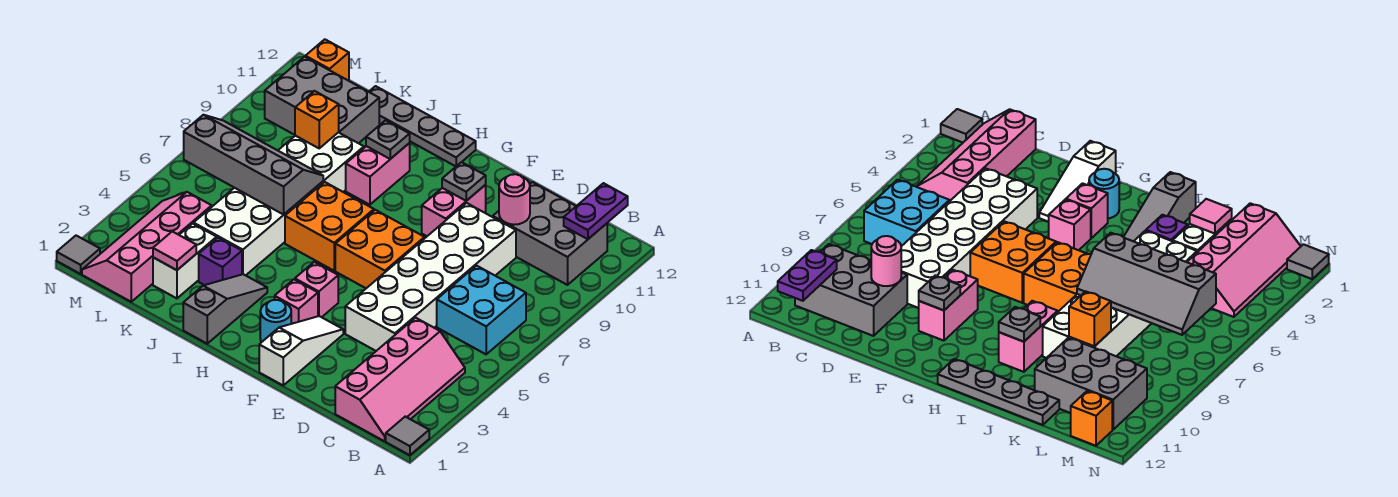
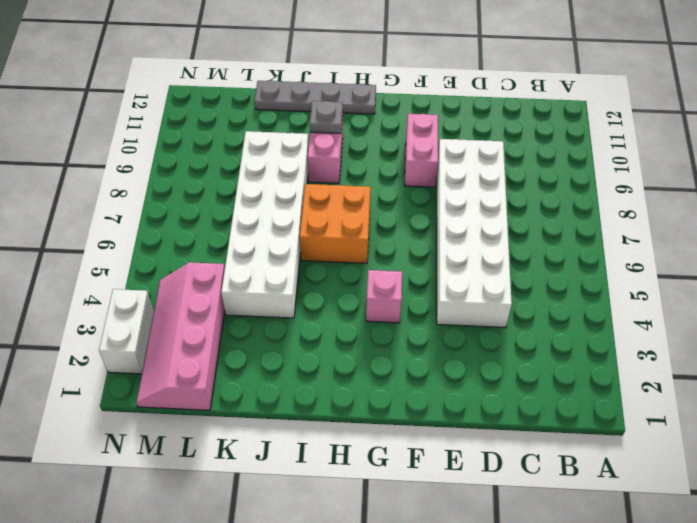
white brick N2:N3 level 1 -> white brick K2:K3 level 1
none -> grey tile A1 level 1
none -> pink slope B1:C4 level 1 top C
none -> cyan brick B6:C7 level 1

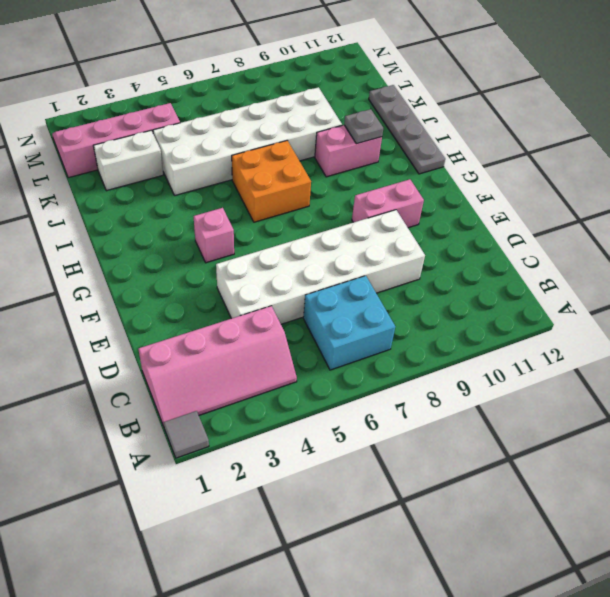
none -> grey brick B10:D11 level 1
none -> white slope F1:F3 level 1 top 1
none -> orange brick F6:G7 level 1

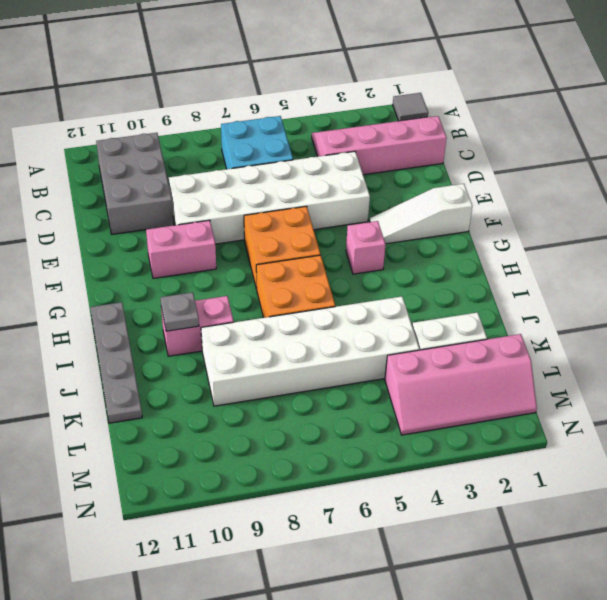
none -> cyan round brick G2 level 1
none -> pink brick G3 level 1
none -> grey slope I1:I3 level 1 top 1

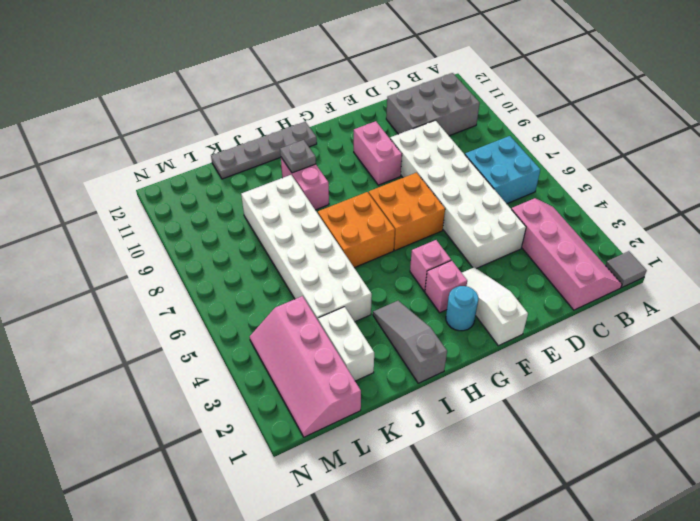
none -> purple brick J3 level 1
none -> grey brick K10:M11 level 1
none -> orange brick M12 level 1

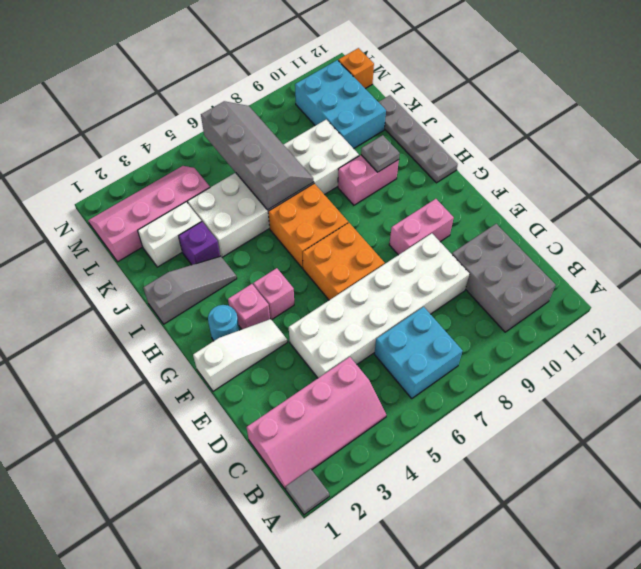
cyan brick K10:M11 level 1 -> grey brick K10:M11 level 1
none -> grey tile N1 level 1
none -> purple plate B11:B12 level 2
none -> pink round brick D10 level 2

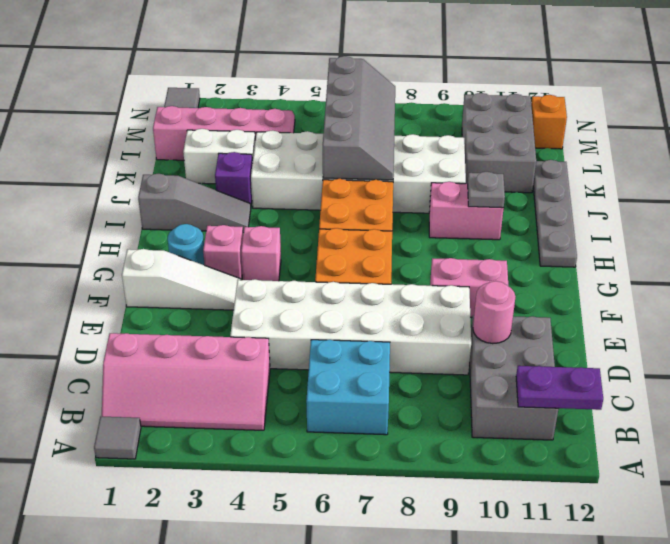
none -> grey plate F10 level 2
none -> pink tile K2 level 2
none -> orange brick K9 level 2

